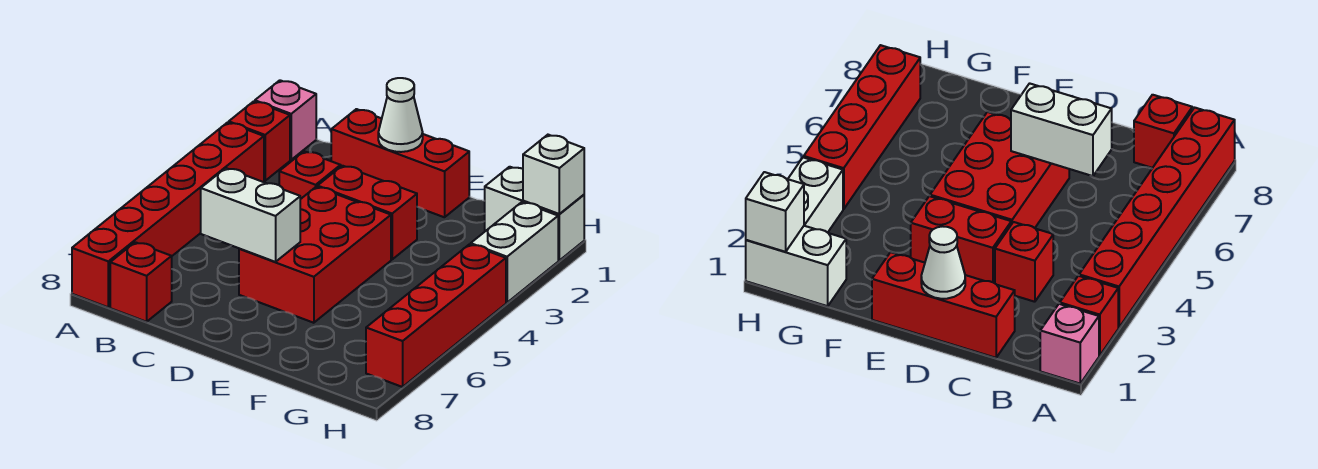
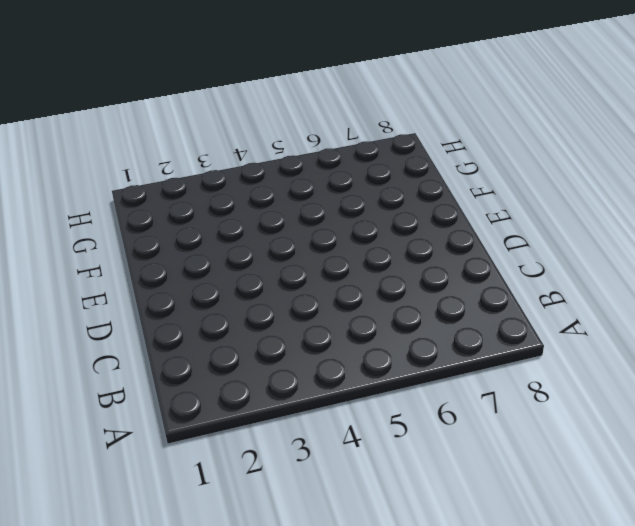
none -> pink brick A1 level 1
none -> red brick A2 level 1
none -> red brick A3:A8 level 1

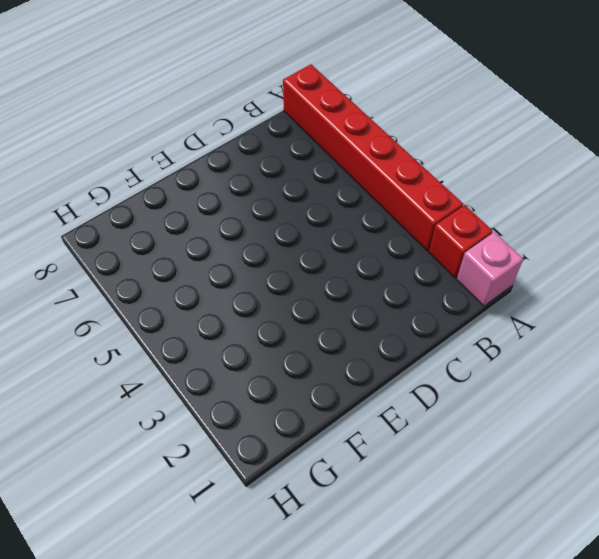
none -> red brick B8 level 1
none -> red brick C1:E1 level 1
none -> red brick C3 level 1

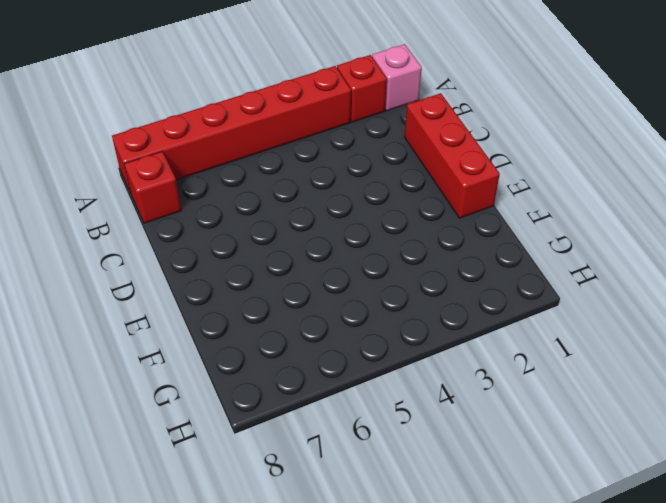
none -> red brick C3 level 1
none -> red brick D3:E3 level 1
none -> red brick D4:E6 level 1

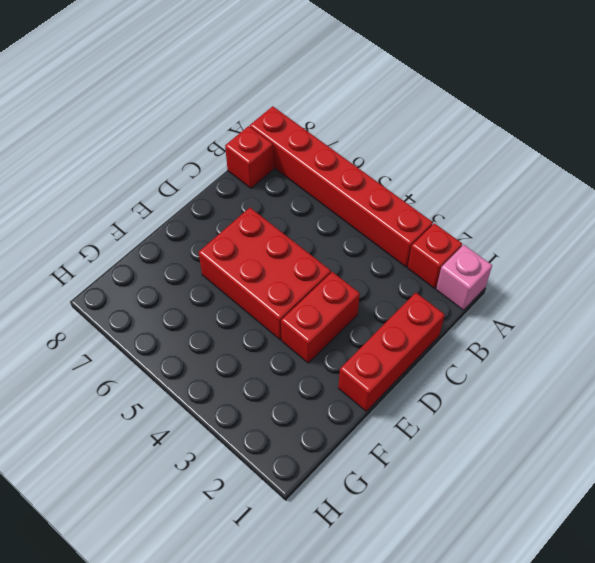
none -> red brick C3 level 1
none -> white brick G1:H1 level 1
none -> white brick H2:H3 level 1

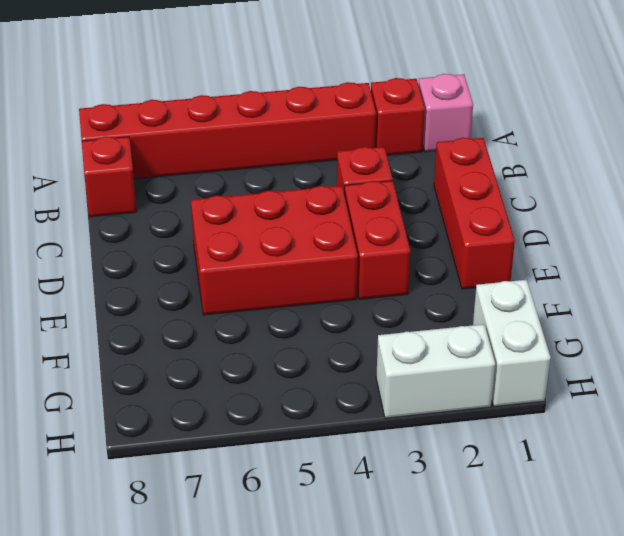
none -> red brick H4:H7 level 1
none -> white brick C6:D6 level 2
none -> white cone D1 level 2

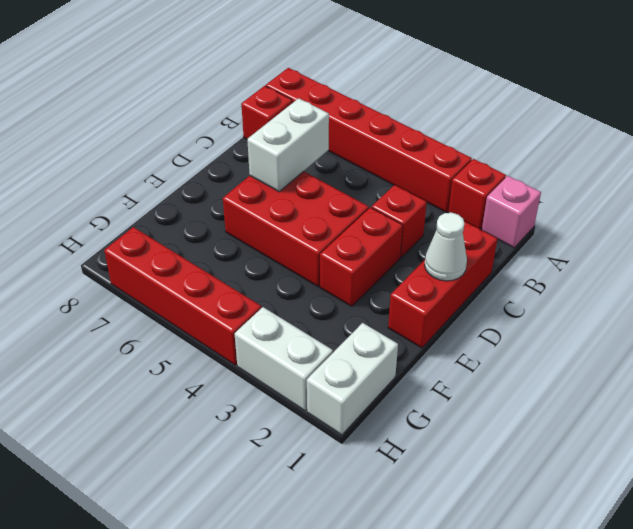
none -> white brick H1 level 2

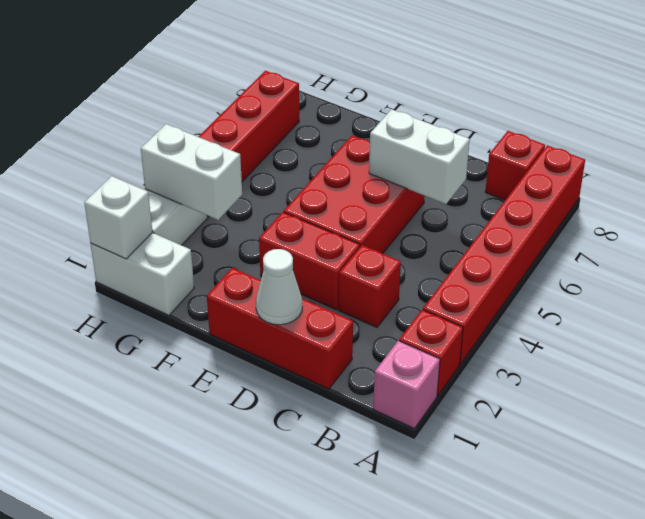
white brick G3:H3 level 2 -> none

